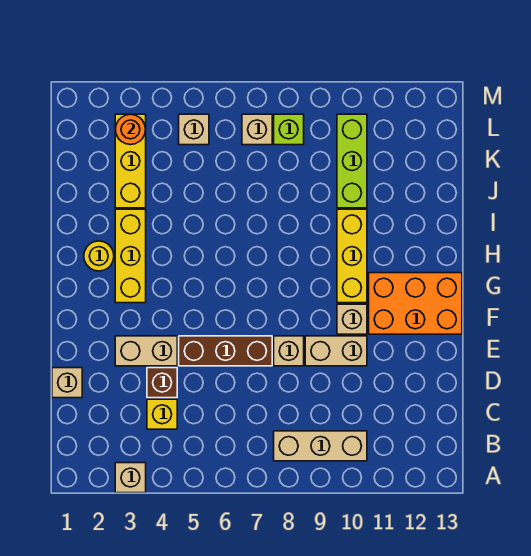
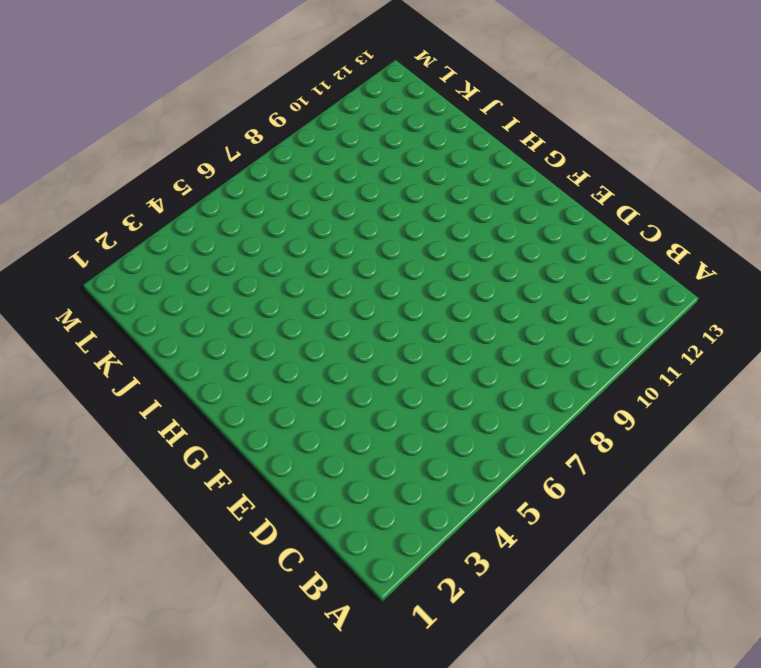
none -> tan brick A3 level 1
none -> tan brick B8:B10 level 1
none -> yellow brick C4 level 1

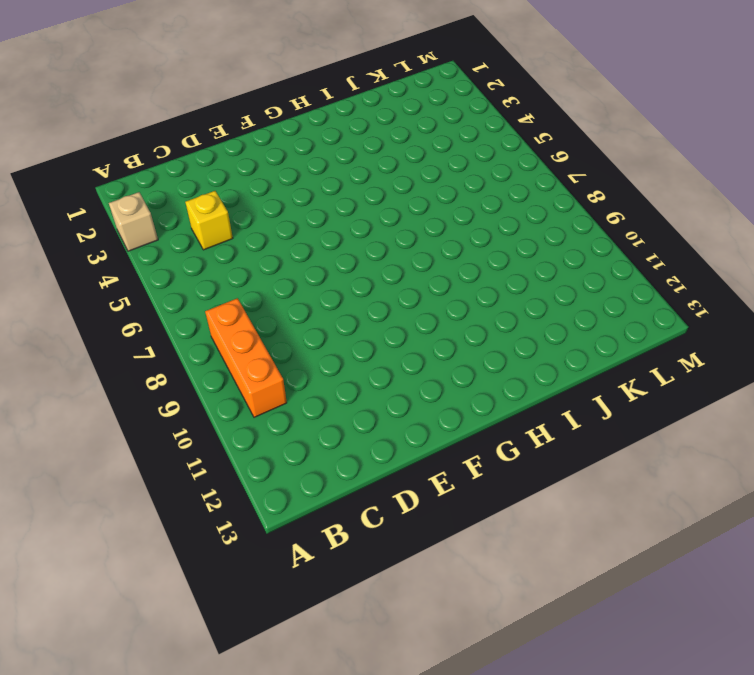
orange brick B8:B10 level 1 -> tan brick B8:B10 level 1
none -> tan brick D1 level 1
none -> brown brick D4 level 1
none -> tan brick E3:E4 level 1

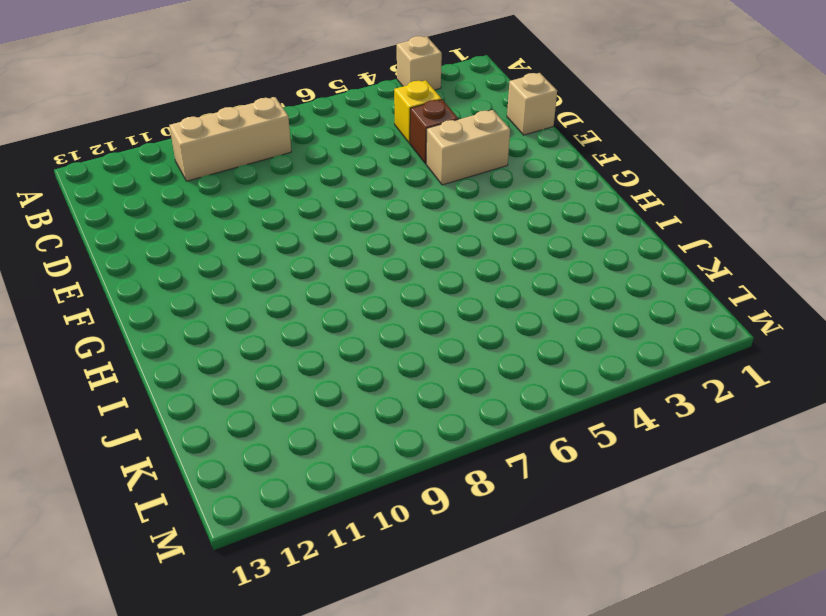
none -> brown brick E5:E7 level 1
none -> tan brick E8 level 1
none -> tan brick E9:E10 level 1

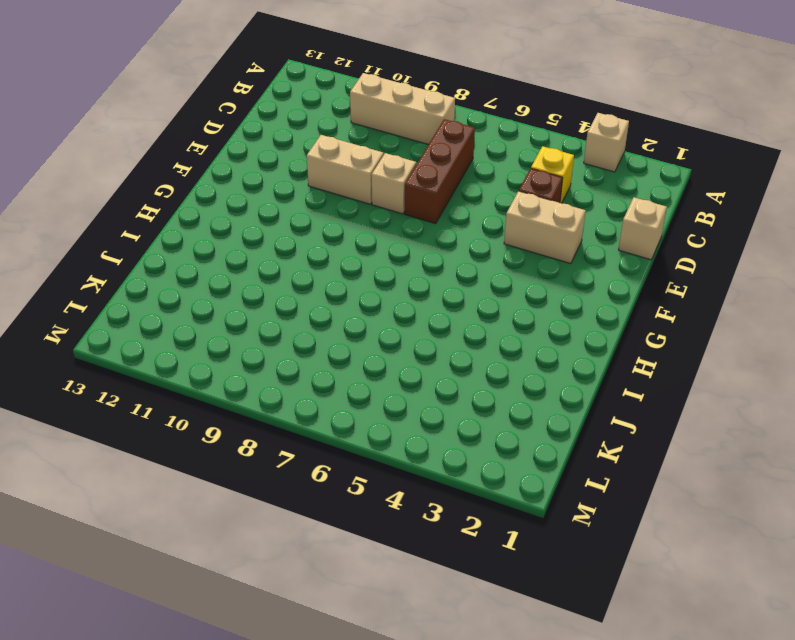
brown brick C7:E7 level 1 -> brown brick E5:E7 level 1
none -> tan brick F10 level 1
none -> orange brick F11:G13 level 1
none -> yellow brick G3:I3 level 1

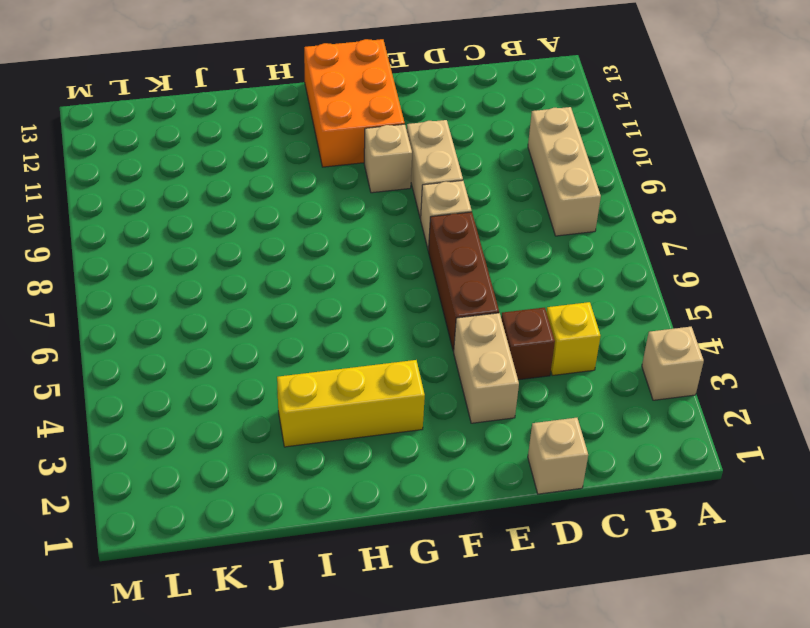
none -> yellow brick G10:I10 level 1
none -> yellow round brick H2 level 1
none -> yellow brick J3:L3 level 1

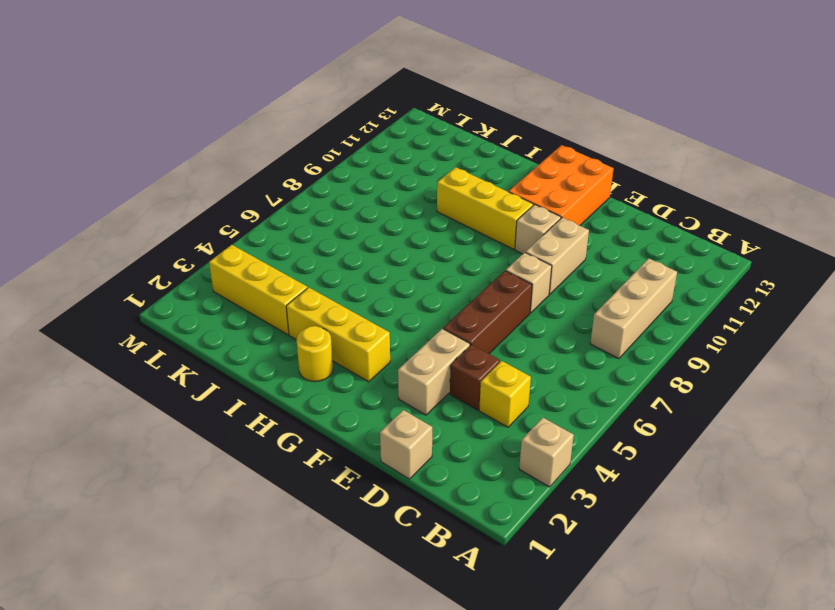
none -> lime brick J10:L10 level 1
none -> tan brick L5 level 1
none -> tan brick L7 level 1

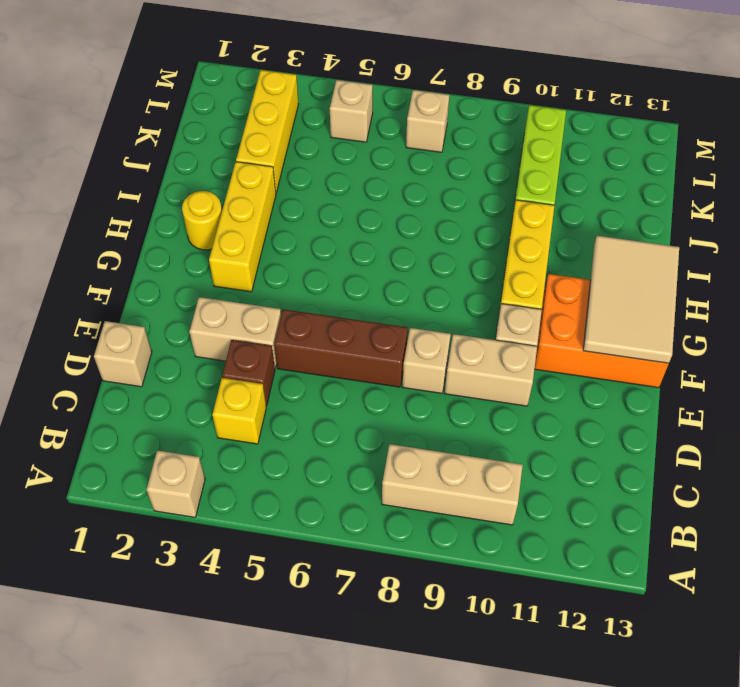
tan tile F12:H13 level 2 -> none
none -> lime brick L8 level 1
none -> orange round brick L3 level 2

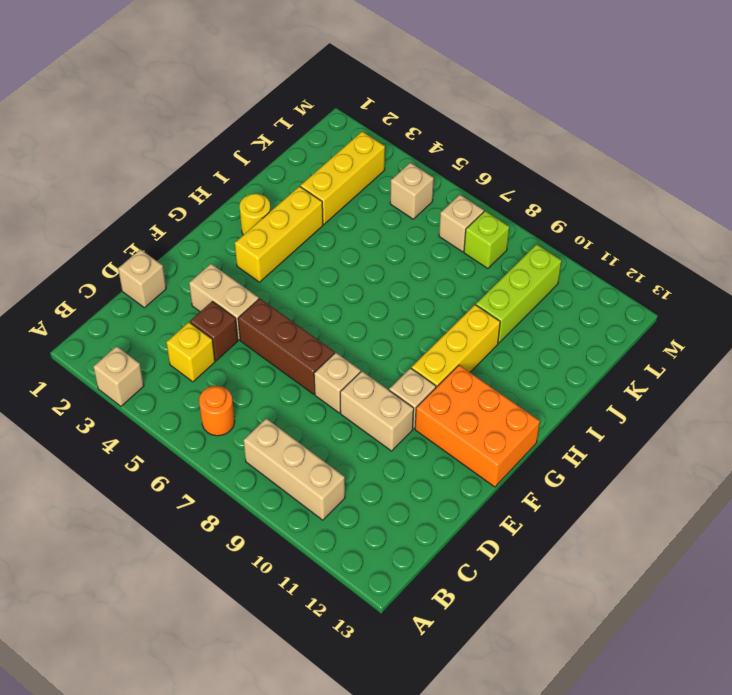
orange round brick B6 level 1 -> orange round brick L3 level 2

